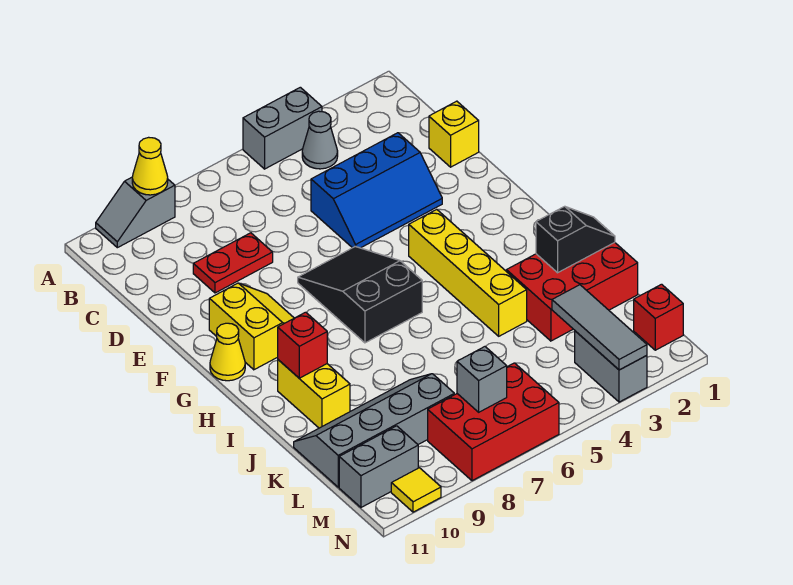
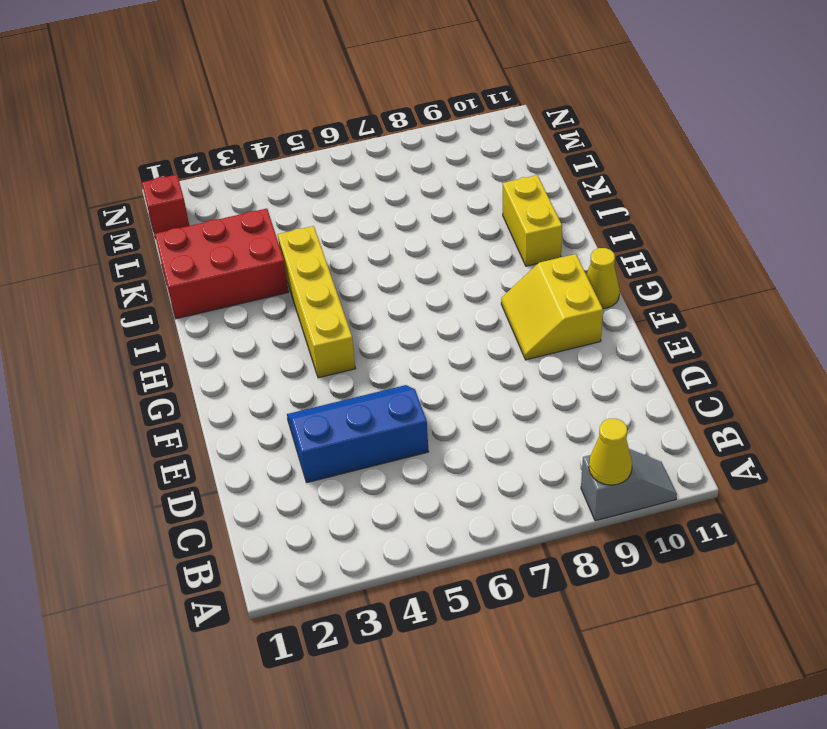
none -> grey brick A4:A5 level 1
none -> grey cone B4 level 1
none -> yellow brick D1 level 1

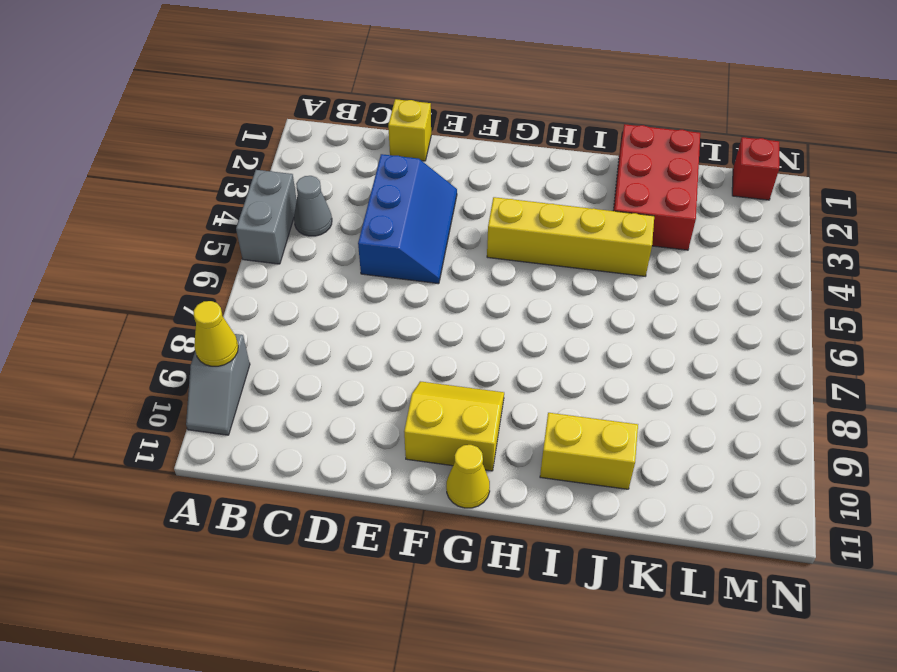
none -> red plate D8:D9 level 1
none -> black slope F6:H7 level 1 top H
none -> grey slope K8:L11 level 1 top L

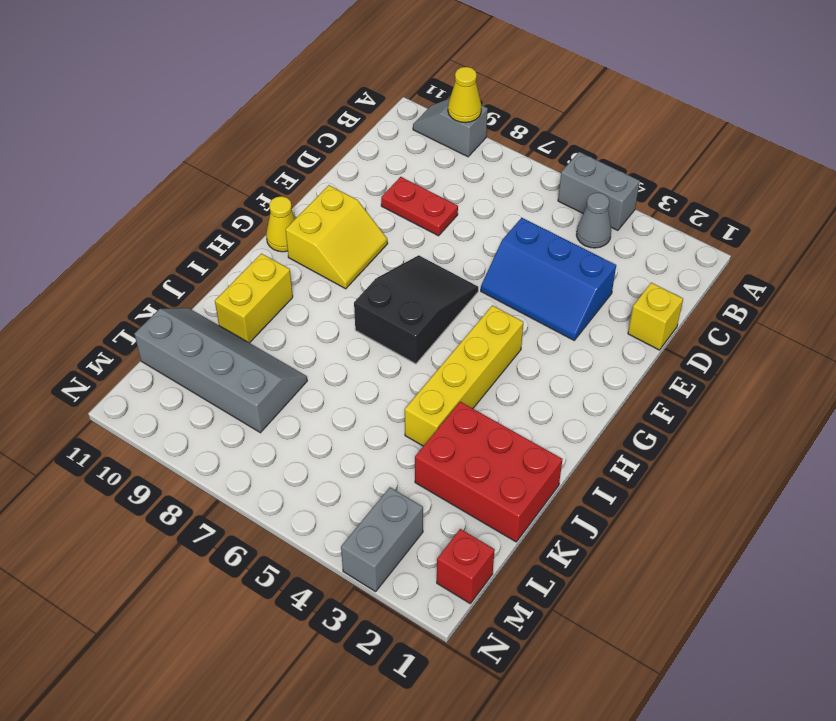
none -> red brick M6:N8 level 1
none -> grey brick M10:M11 level 1
none -> yellow tile N10 level 1

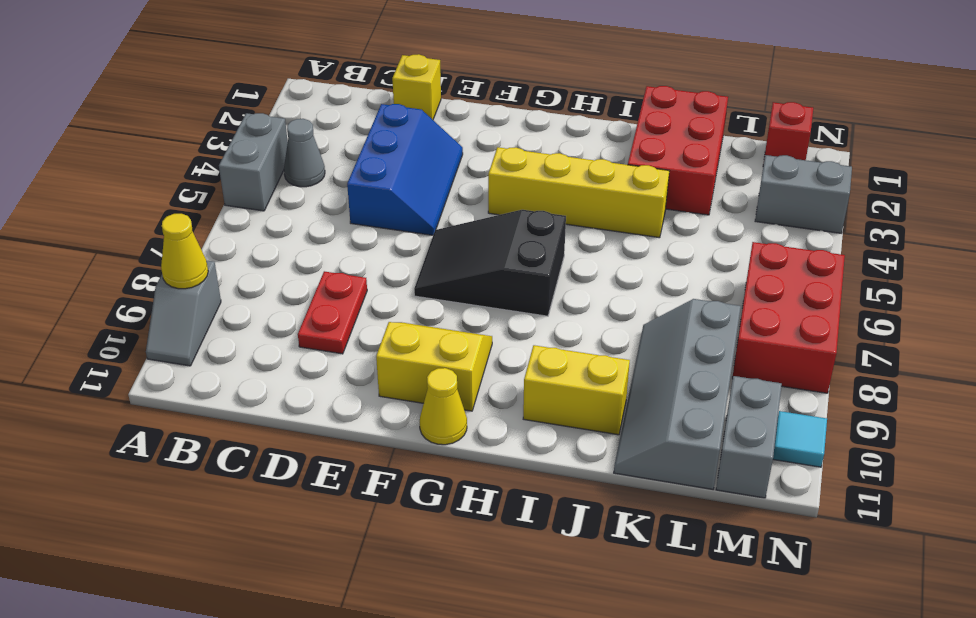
cyan tile N10 level 1 -> yellow tile N10 level 1
none -> red brick I10 level 2
none -> black slope J1:J2 level 2 top 2
none -> grey tile L3:N3 level 2

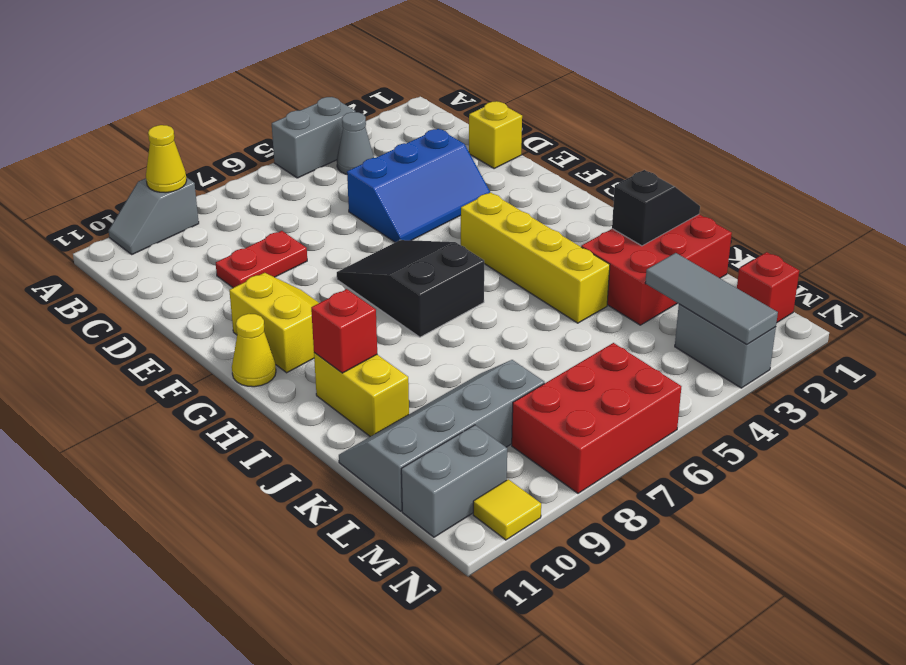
none -> grey brick M7 level 2

